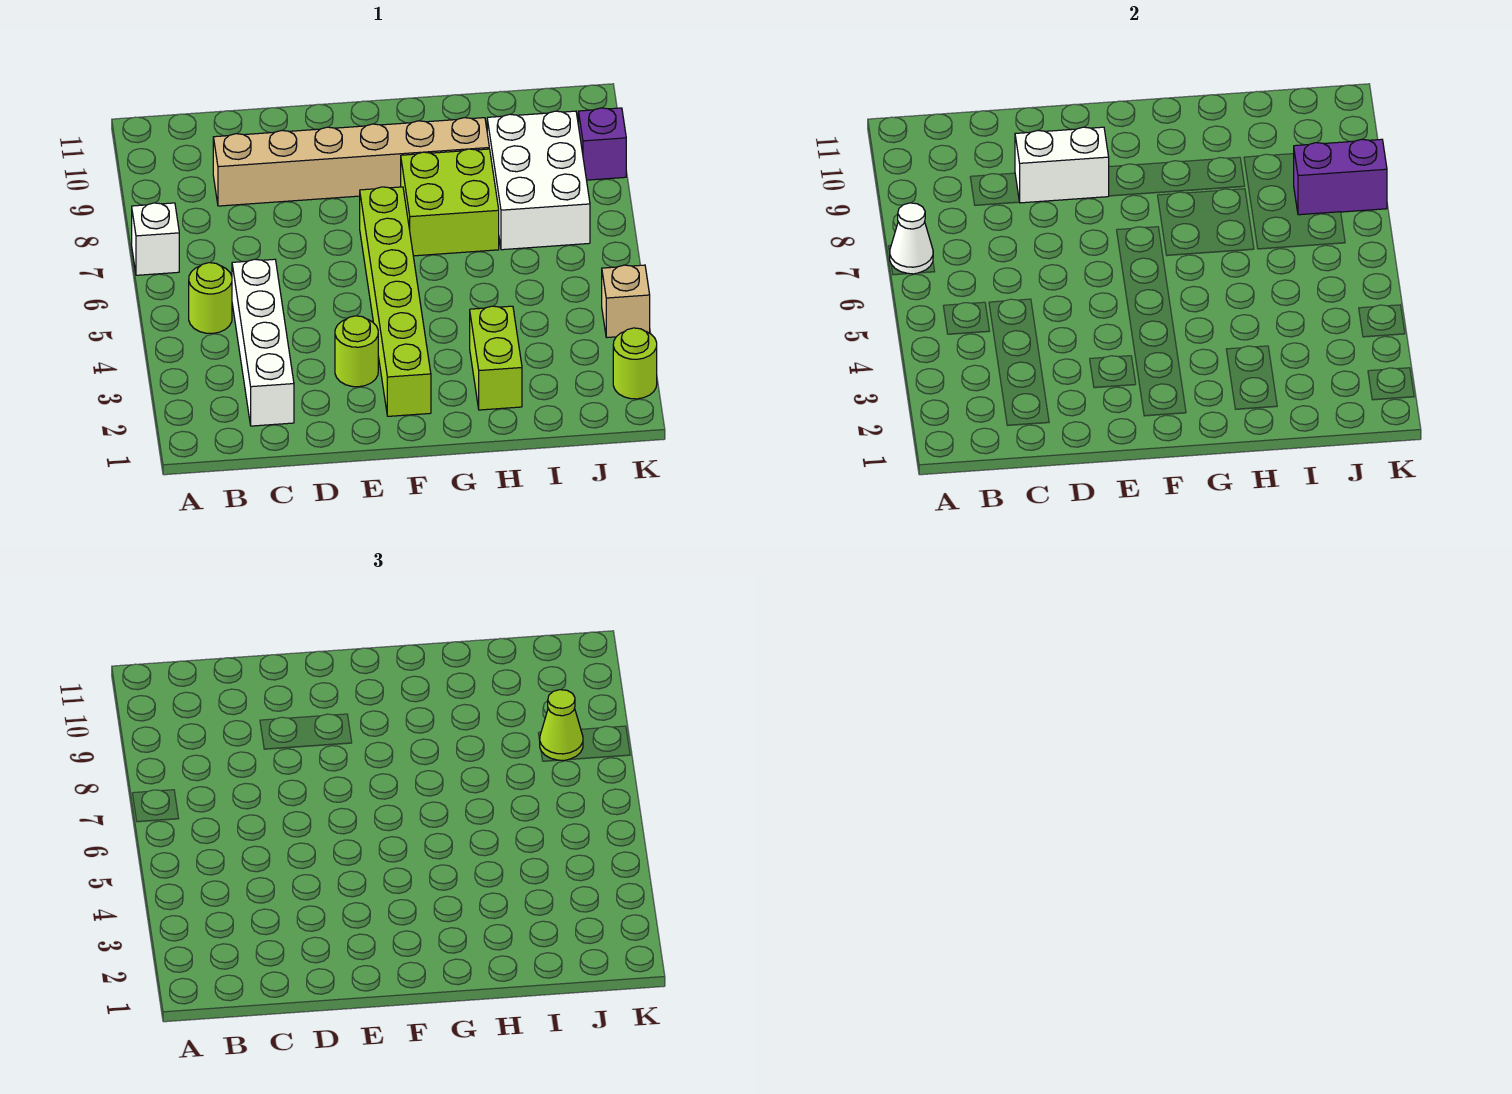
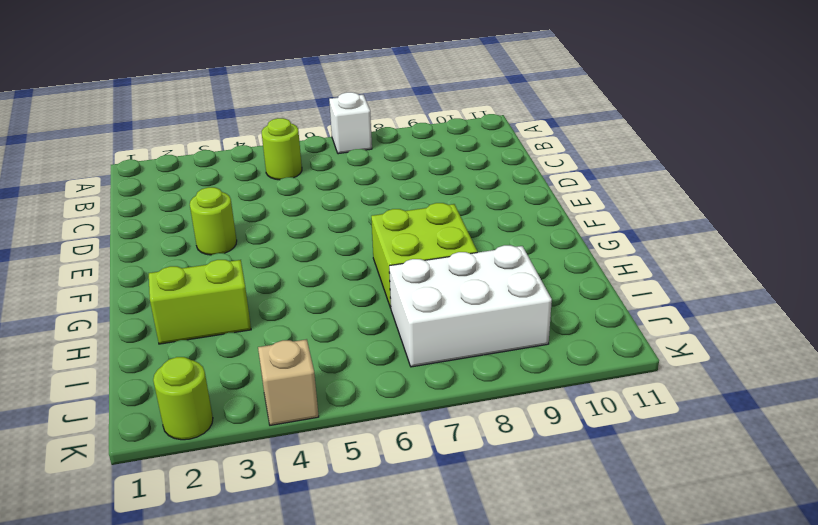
none -> white brick C2:C5 level 1
none -> tan brick C9:H9 level 1
none -> lime brick F2:F7 level 1

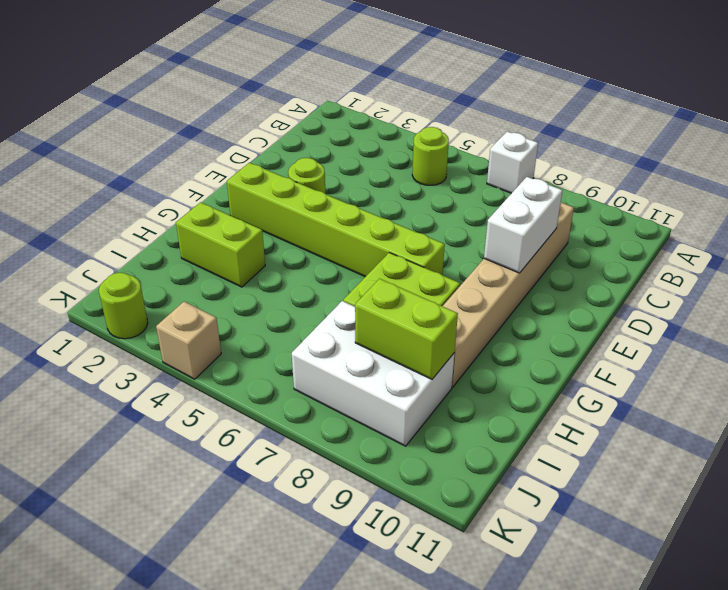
lime brick I8:I9 level 2 -> none
none -> white brick C2:C5 level 1
none -> purple brick K9 level 1
none -> white cone A7 level 2

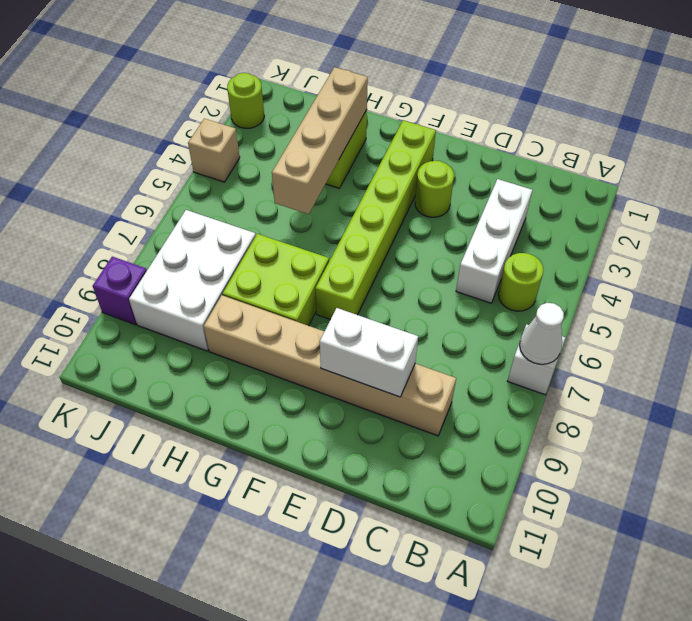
white brick C3:C5 level 1 -> white brick C2:C5 level 1
tan brick H2:H5 level 2 -> none
none -> purple brick J8:K8 level 2
none -> lime cone J8 level 3

